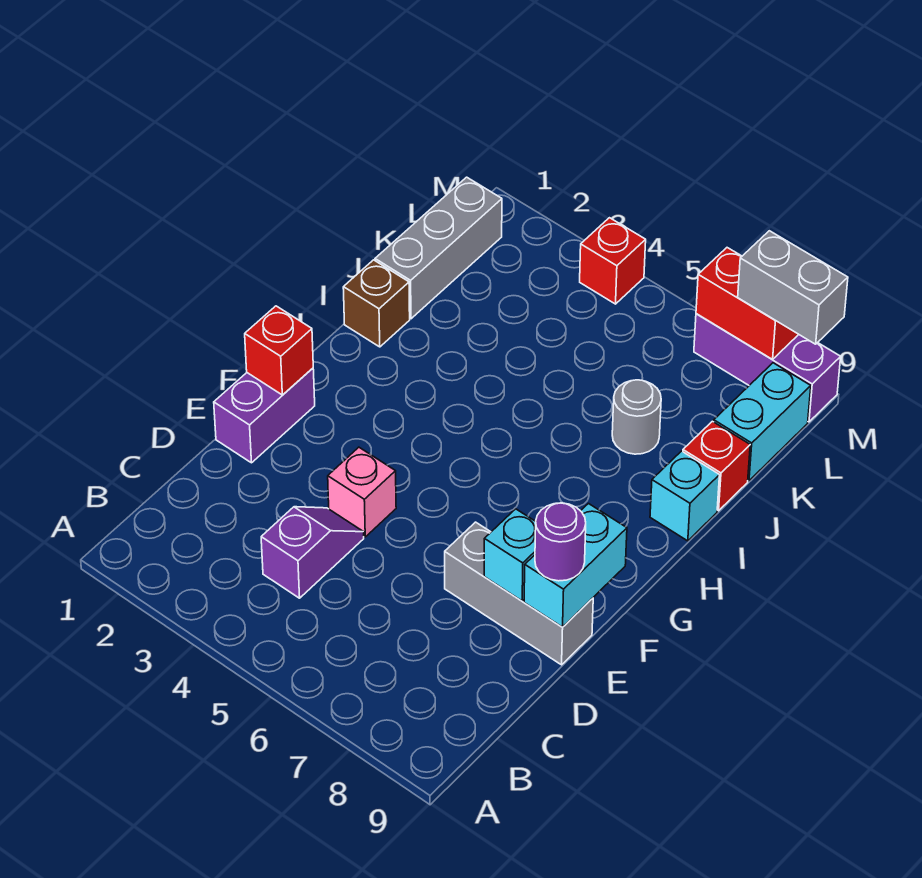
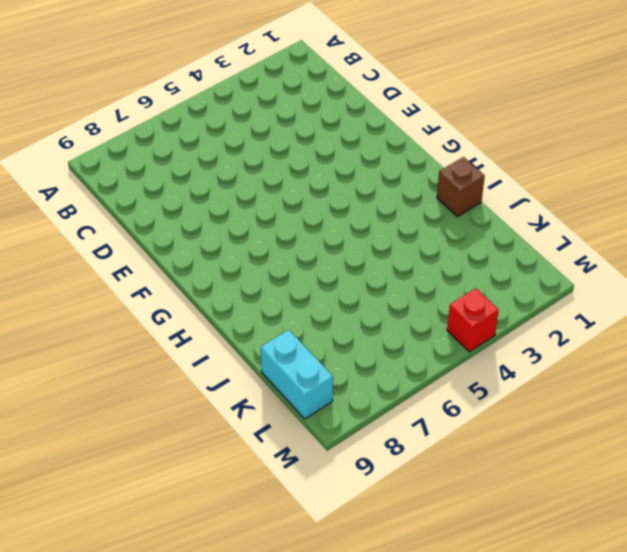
none -> purple slope C4:D4 level 1 top C
none -> purple brick E1:F1 level 1
none -> pink brick E4 level 1

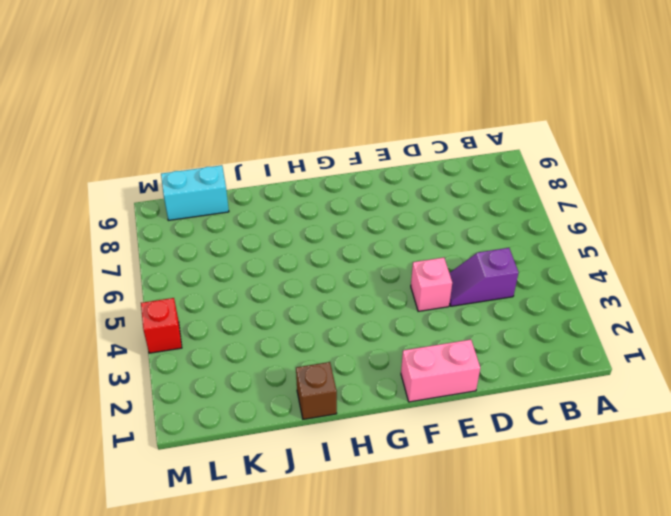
pink brick E1:F1 level 1 -> purple brick E1:F1 level 1
none -> grey brick E7:E9 level 1
none -> cyan brick I9 level 1
none -> grey brick J1:L1 level 1

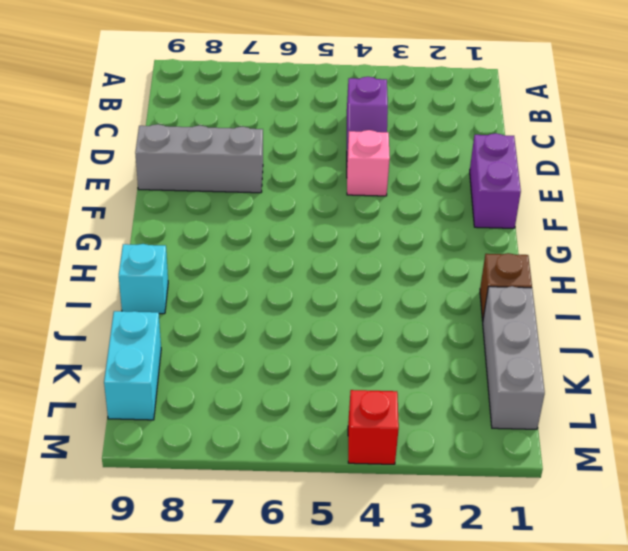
none -> grey round brick J7 level 1
none -> red brick J9 level 1
none -> purple brick M7:M9 level 1

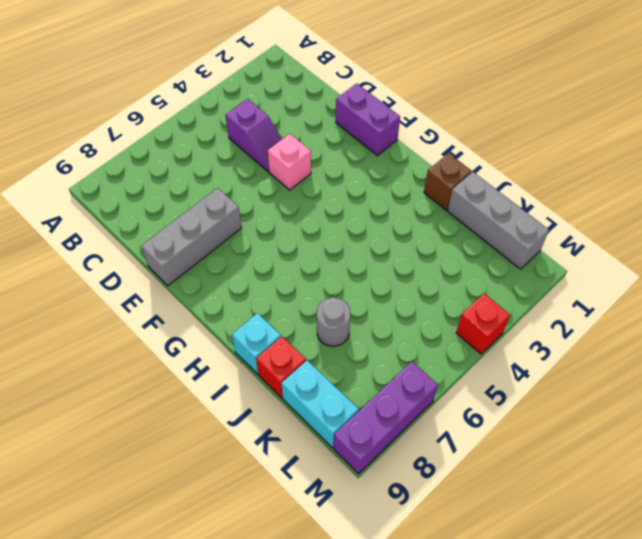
none -> cyan brick E8 level 2
none -> cyan brick E9:F9 level 2
none -> red brick F1 level 2

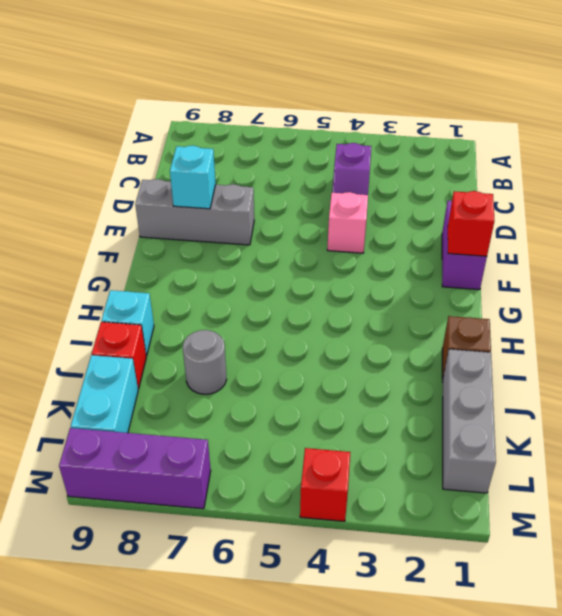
none -> cyan brick E9:F9 level 2
none -> red brick M7:M8 level 2
none -> purple round brick E9 level 3

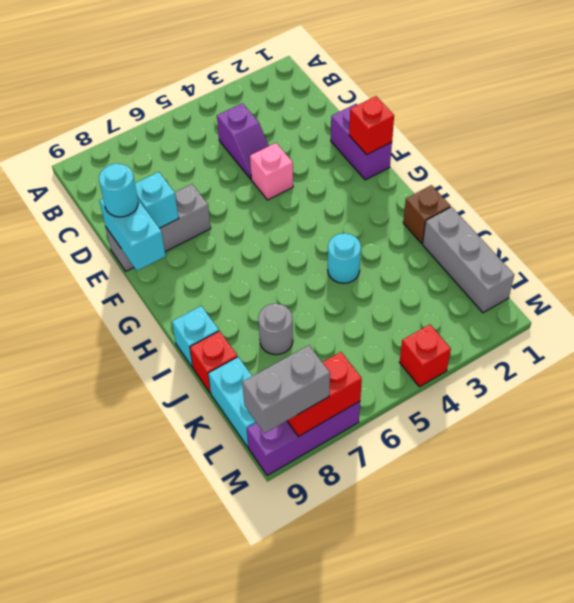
cyan round brick E9 level 3 -> purple round brick E9 level 3
cyan round brick I4 level 1 -> none

